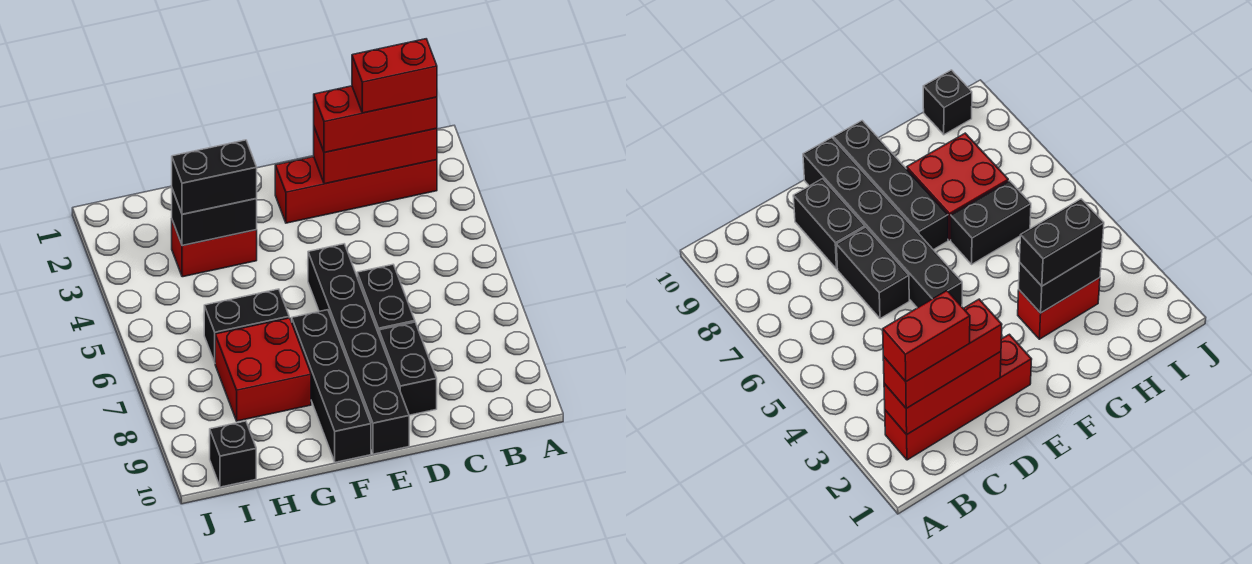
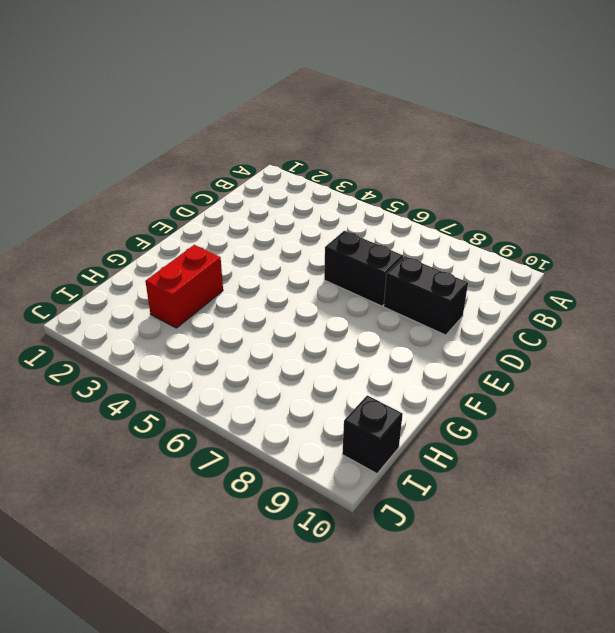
none -> red brick B2:E2 level 1
none -> black brick E5:E10 level 1
none -> black brick F7:F10 level 1

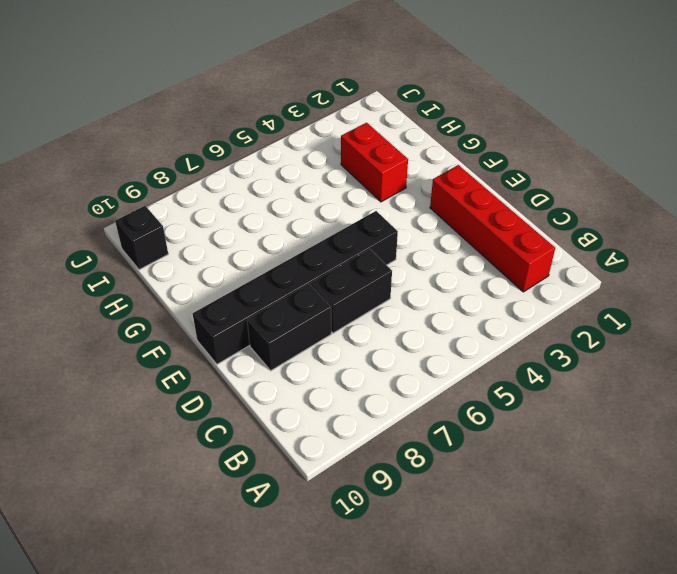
none -> black brick F7:F10 level 1
none -> black brick G6:H6 level 1
none -> red brick G7:H8 level 1

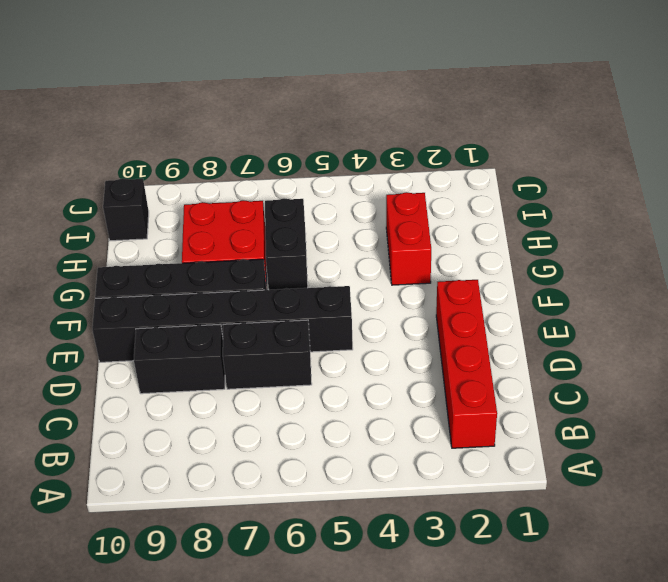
none -> red brick B2:D2 level 2
none -> black brick G3:H3 level 2
none -> red brick B2:D2 level 3

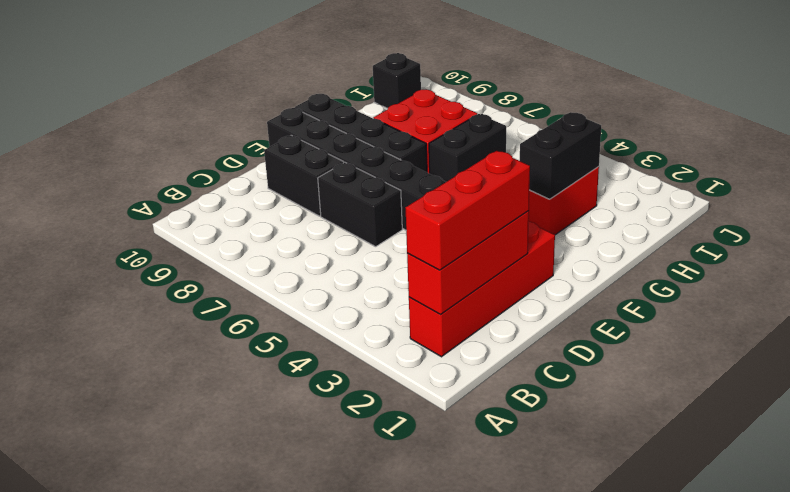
none -> black brick G3:H3 level 3
none -> red brick B2:C2 level 4

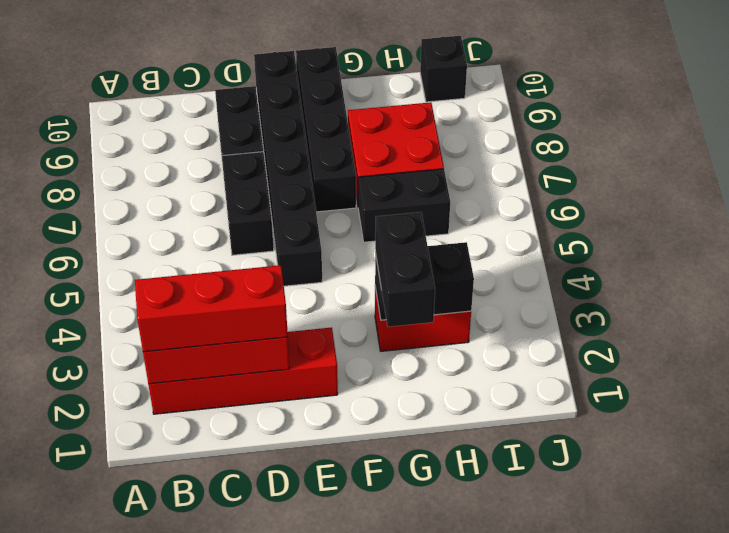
black brick G2:G3 level 3 -> black brick G3:H3 level 3
none -> red brick B2:C2 level 4

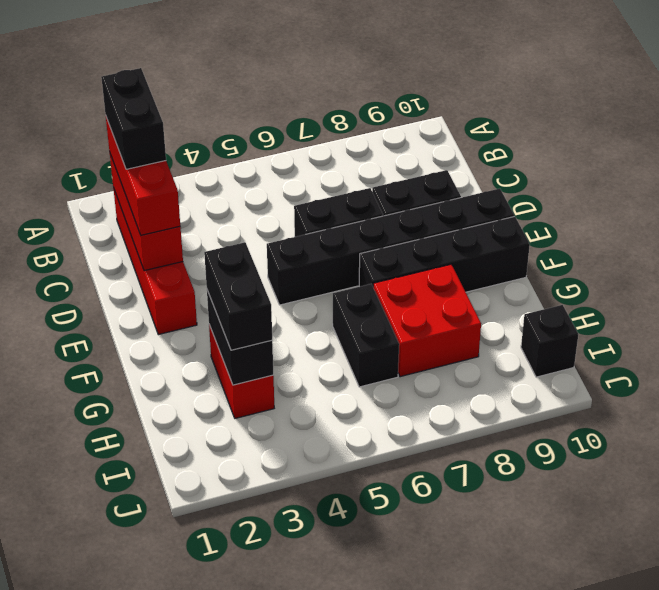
black brick B2:C2 level 4 -> red brick B2:C2 level 4

